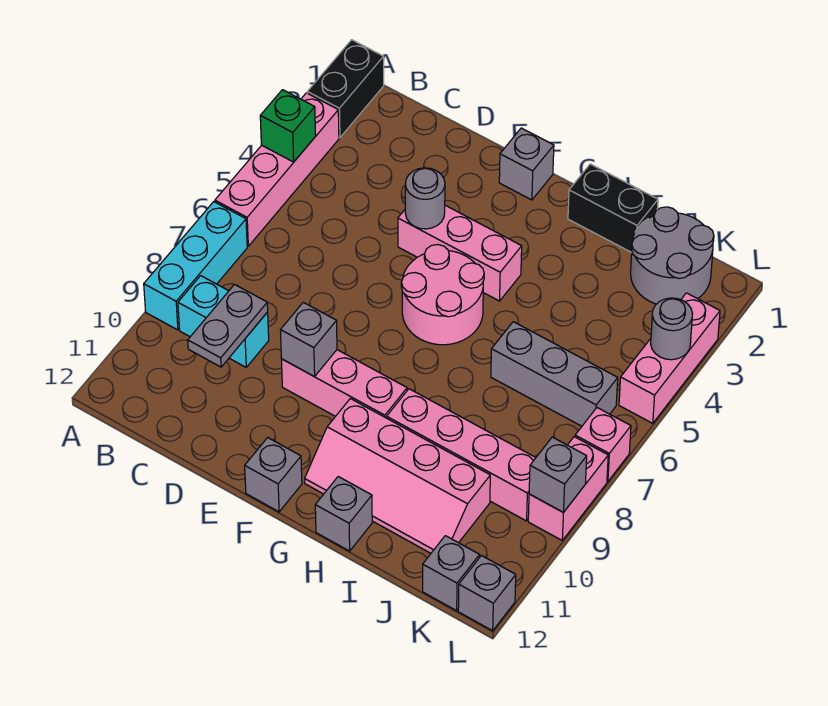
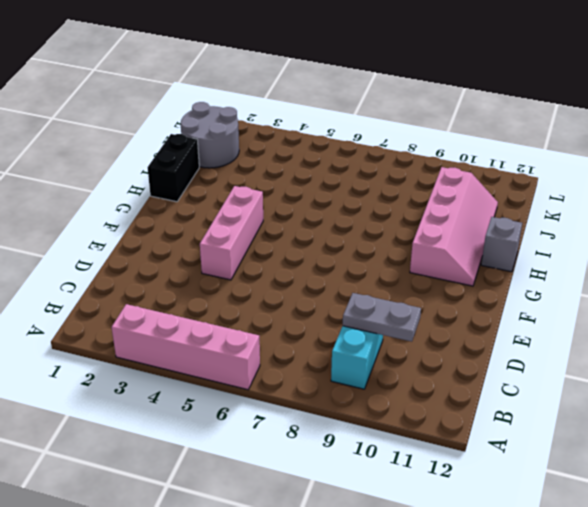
none -> black brick A1:A2 level 1
none -> cyan brick A7:A9 level 1
none -> pink brick E9:G9 level 1

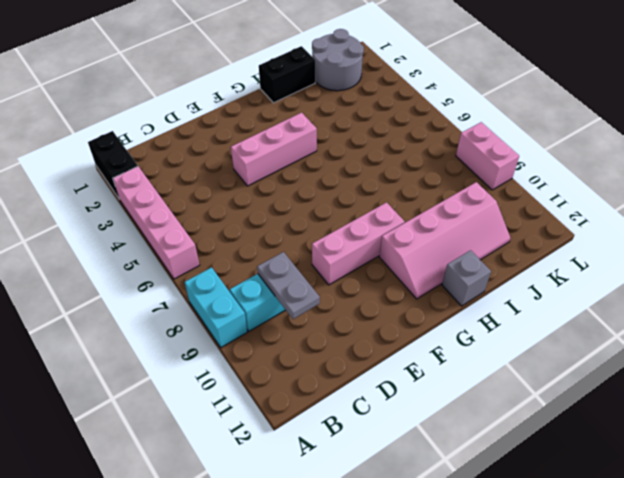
cyan brick A8:A9 level 1 -> cyan brick A7:A9 level 1
none -> grey brick F1 level 1
none -> pink round brick F5:G6 level 1
none -> grey brick F12 level 1

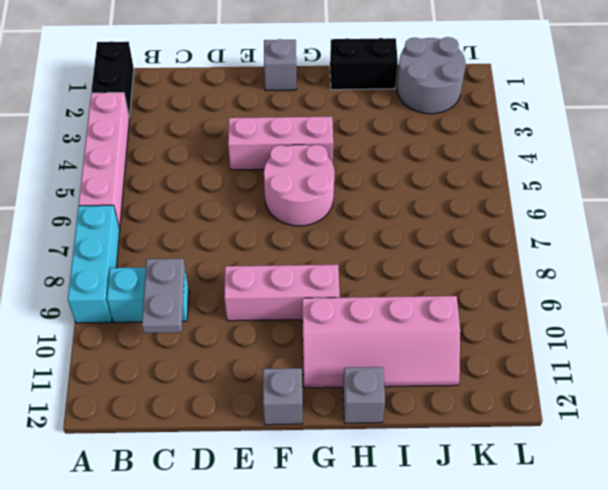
none -> pink brick H9:K9 level 1
none -> grey brick I6:K6 level 1
none -> grey brick K12 level 1

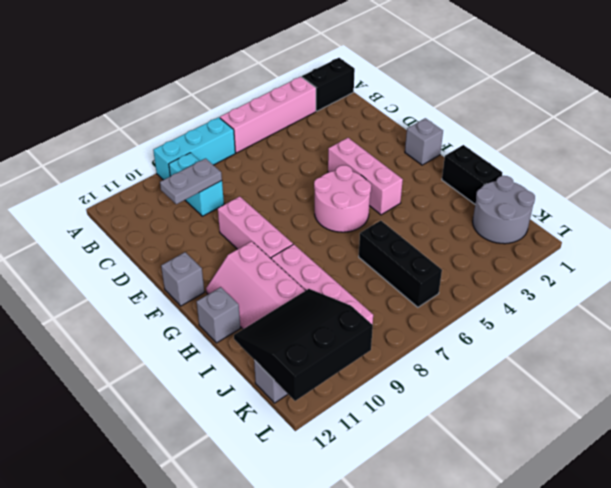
black brick I6:K6 level 1 -> grey brick I6:K6 level 1
black slope J10:L12 level 2 top L -> none
none -> pink brick L3:L5 level 1
none -> pink brick L7 level 1
none -> pink brick L8:L9 level 1

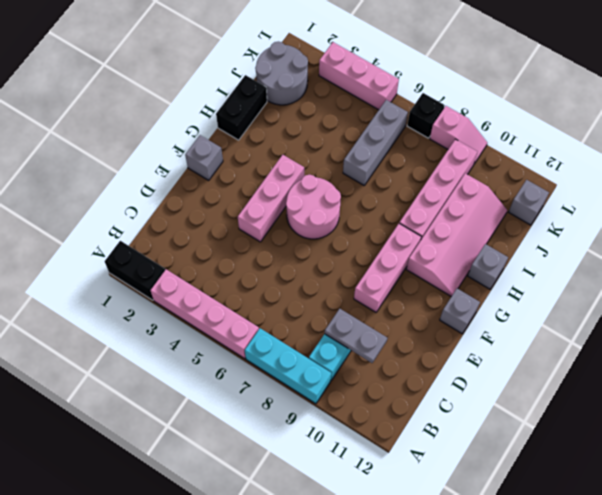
black brick L7 level 1 -> pink brick L7 level 1
pink slope L8:L9 level 1 top 8 -> pink brick L8:L9 level 1
none -> grey brick L12 level 1
none -> green brick A4 level 2
none -> grey round brick E4 level 2

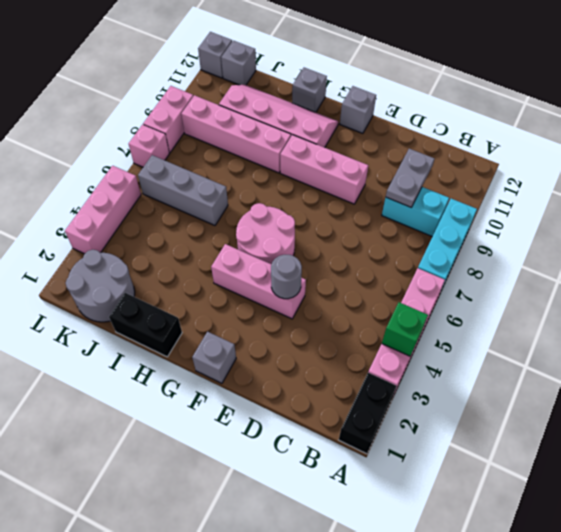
none -> grey brick E9 level 2
none -> grey round brick L4 level 2
none -> grey brick L9 level 2

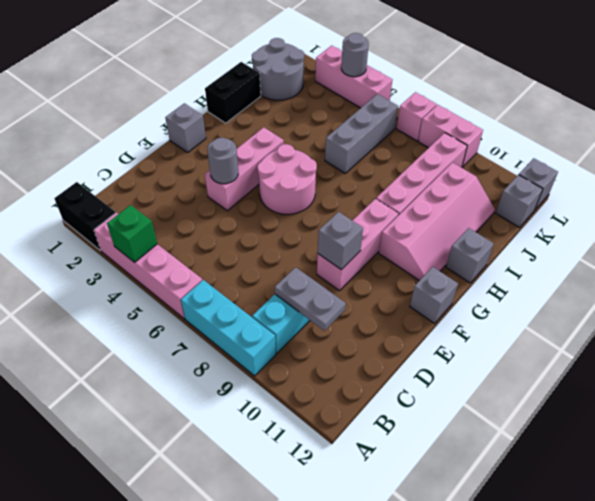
none -> grey brick L9 level 2

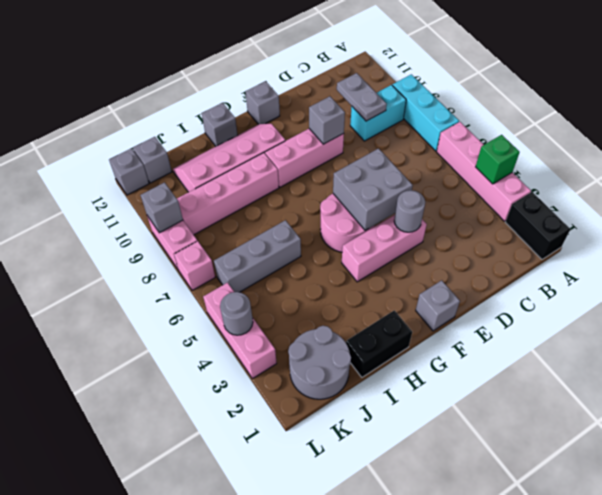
grey brick E5:F6 level 2 -> none

